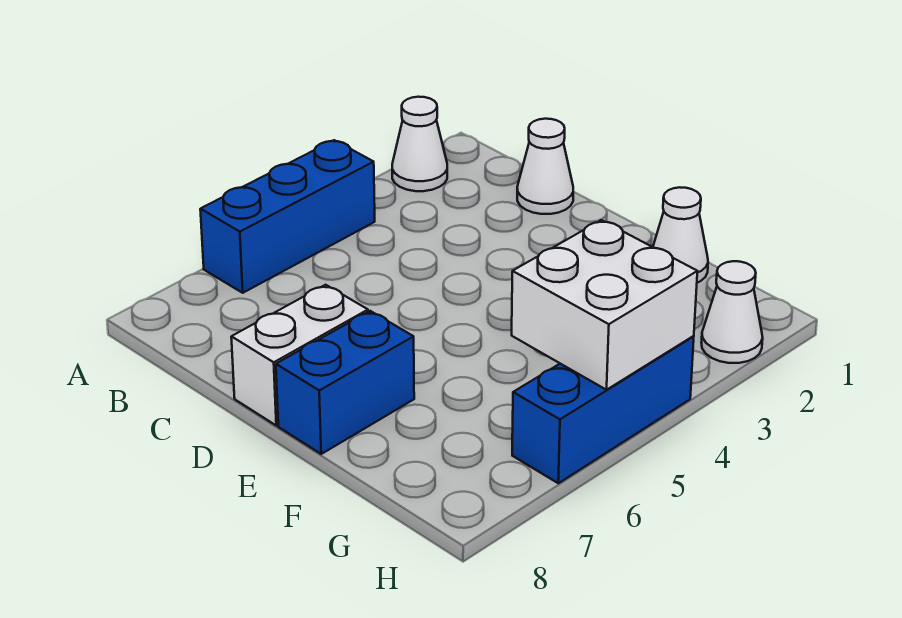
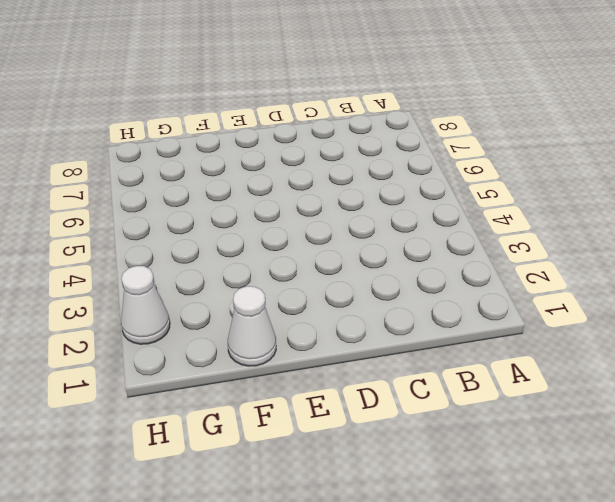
none -> white cone A2 level 1
none -> blue brick A4:A6 level 1

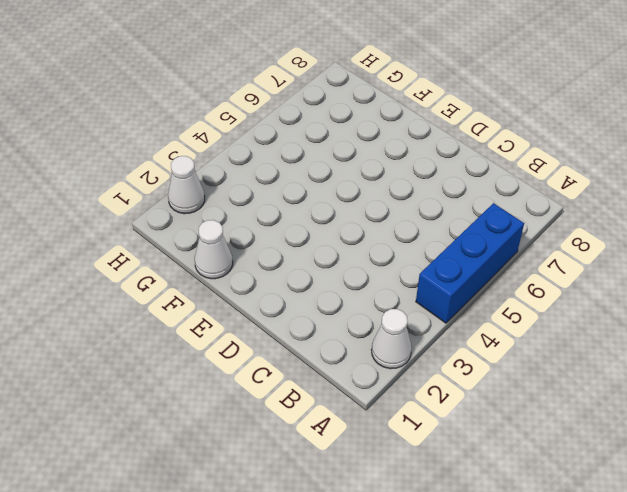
none -> white cone C1 level 1
none -> white brick D7:D8 level 1

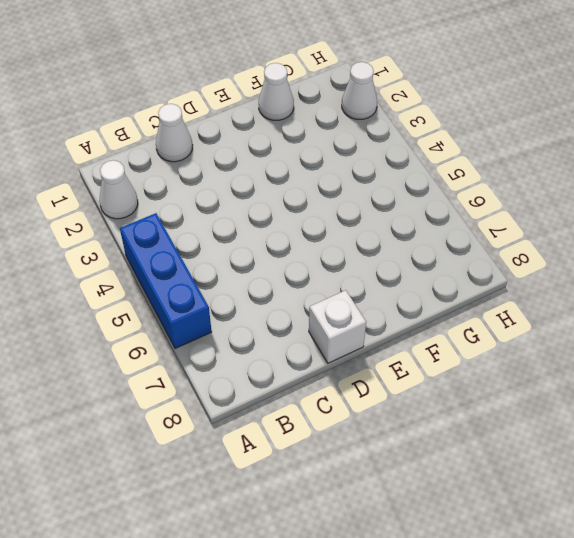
white brick D8 level 1 -> white brick D7:D8 level 1
none -> blue brick E7:E8 level 1
none -> blue brick H4:H6 level 1

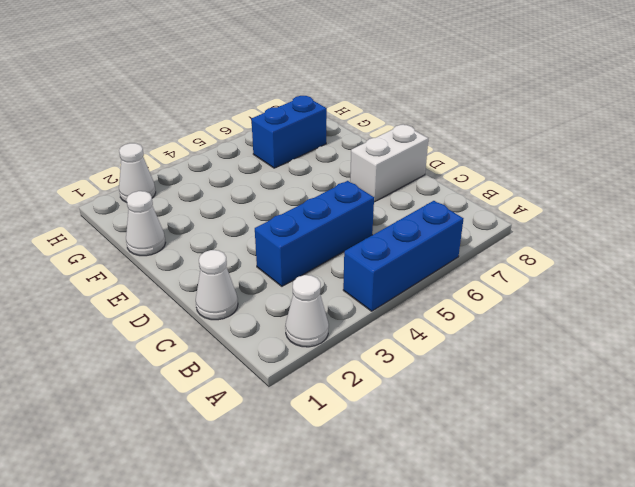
blue brick C3:C5 level 1 -> blue brick H4:H6 level 1
blue brick G6:G7 level 1 -> blue brick E7:E8 level 1
none -> white brick G4:H5 level 2

